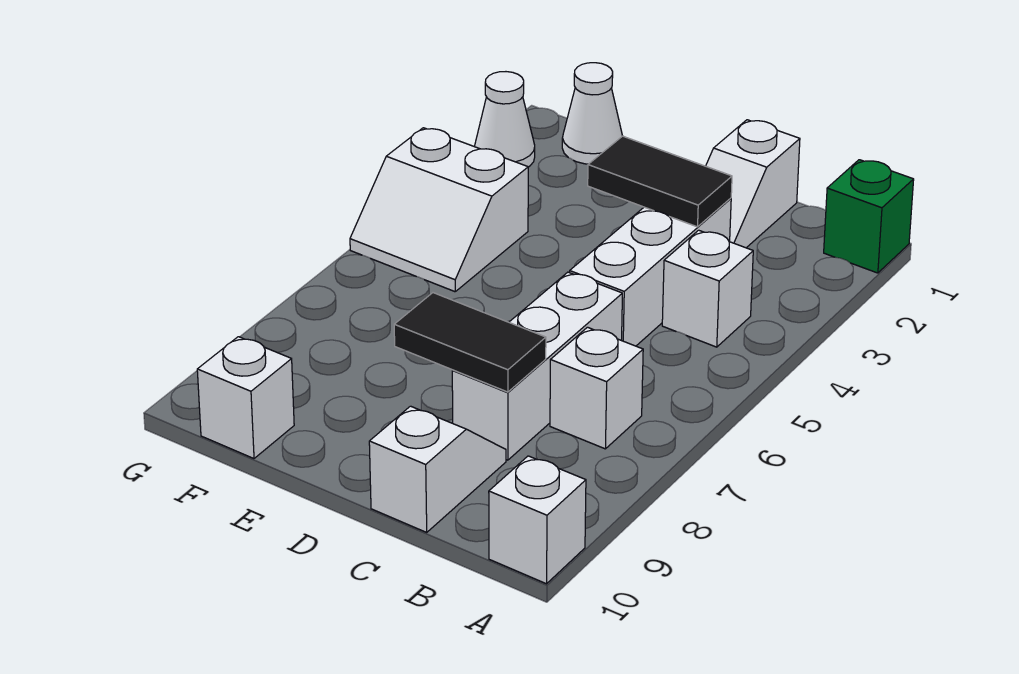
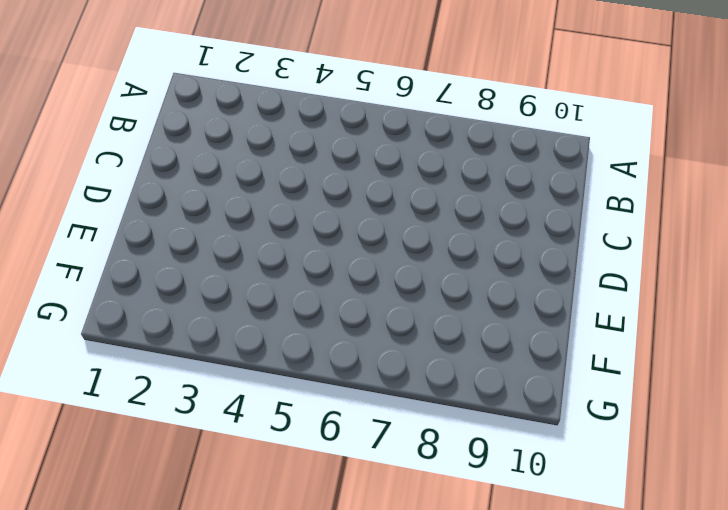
none -> green brick A1 level 1
none -> white brick A10 level 1
none -> white brick B4 level 1

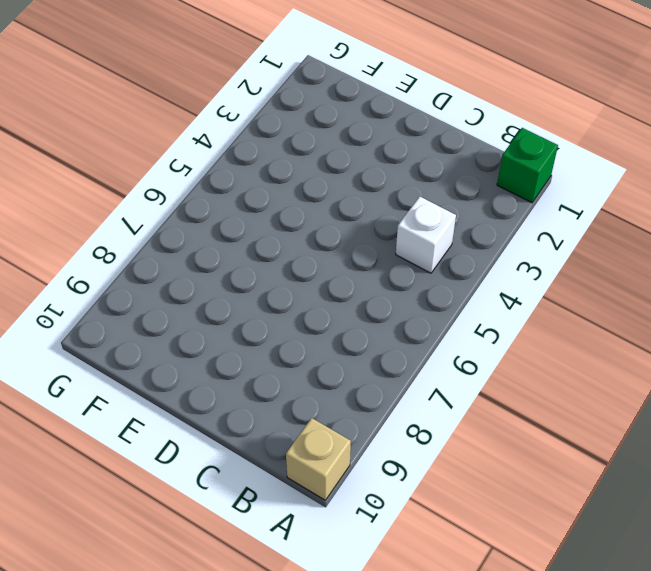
tan brick A10 level 1 -> white brick A10 level 1
none -> white brick B7 level 1
none -> white slope C1:C2 level 1 top 1
none -> white brick C3:C5 level 1

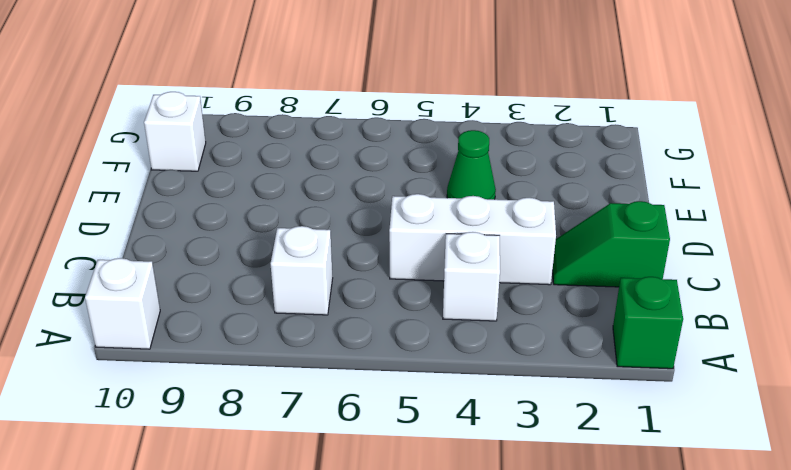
green slope C1:C2 level 1 top 1 -> white slope C1:C2 level 1 top 1
green cone E4 level 1 -> none
none -> white brick C6:C8 level 1
none -> white slope C9:C10 level 1 top 10
none -> white cone F1 level 1

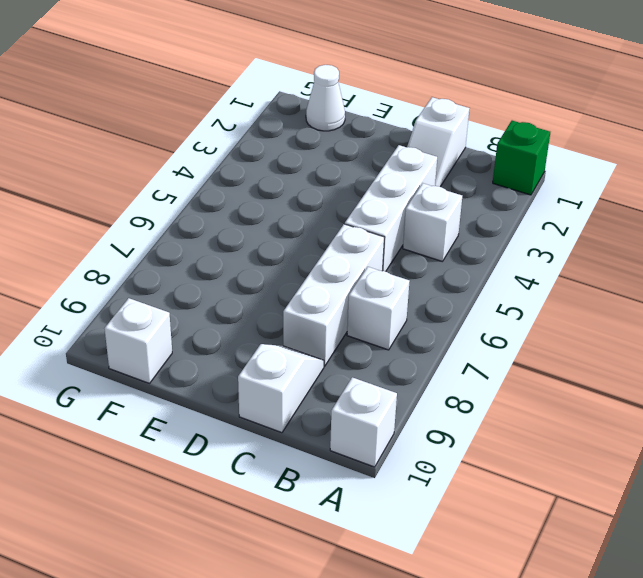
none -> white slope F4:G5 level 1 top 4
none -> white cone G2 level 1
none -> black tile C3:D3 level 2

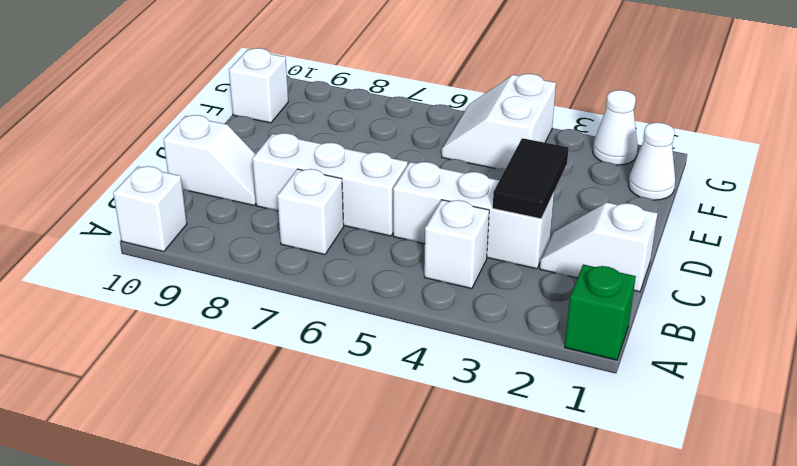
none -> black tile C8:D8 level 2

